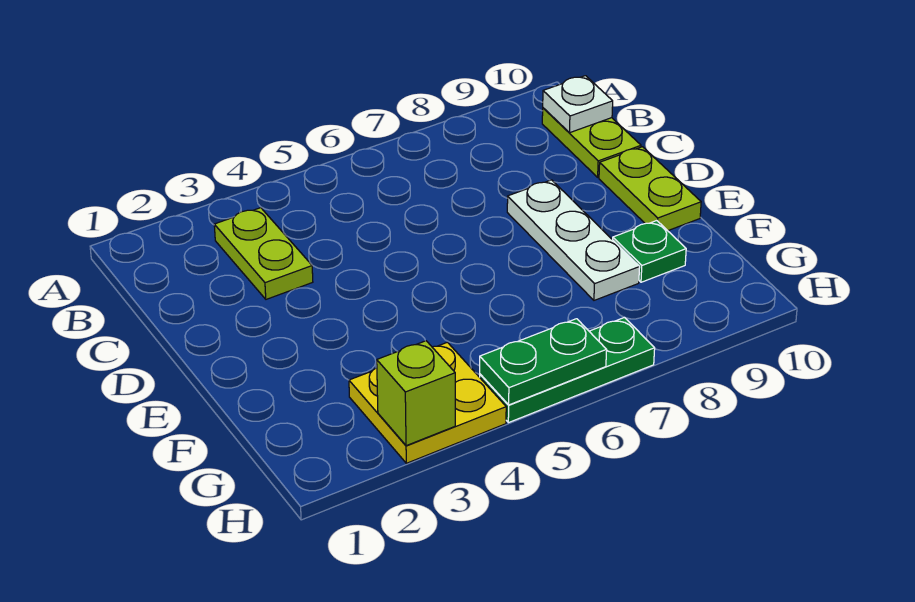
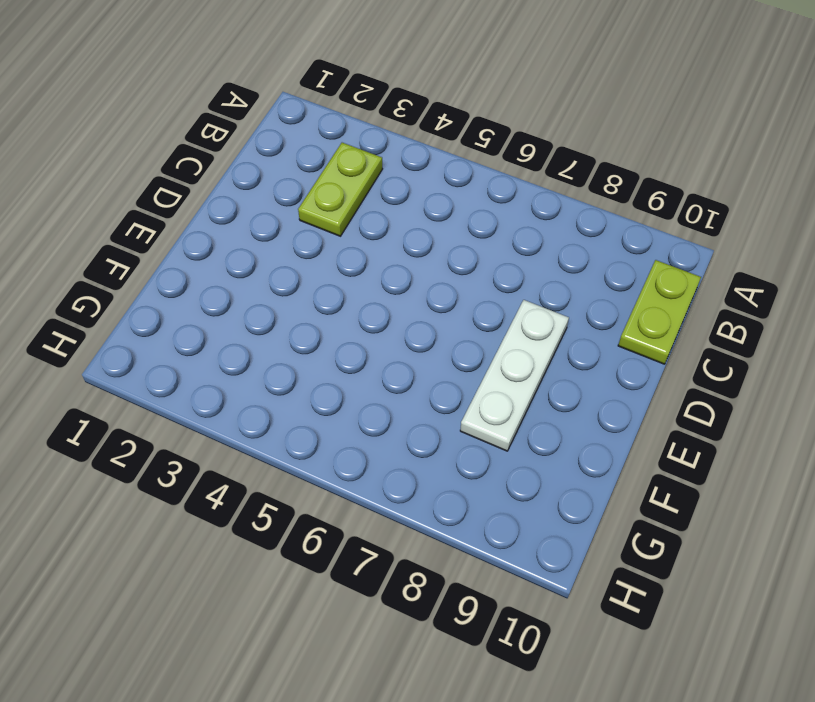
none -> lime plate D10:E10 level 1
none -> green plate F9 level 1

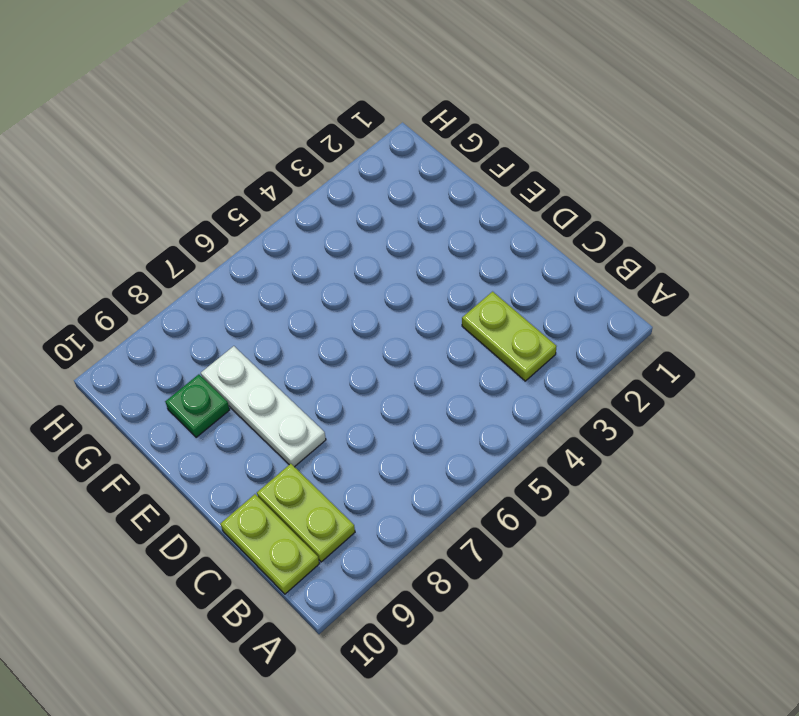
lime plate B9:C9 level 1 -> lime plate D10:E10 level 1
none -> yellow plate G3:H4 level 1
none -> green plate H5:H7 level 1

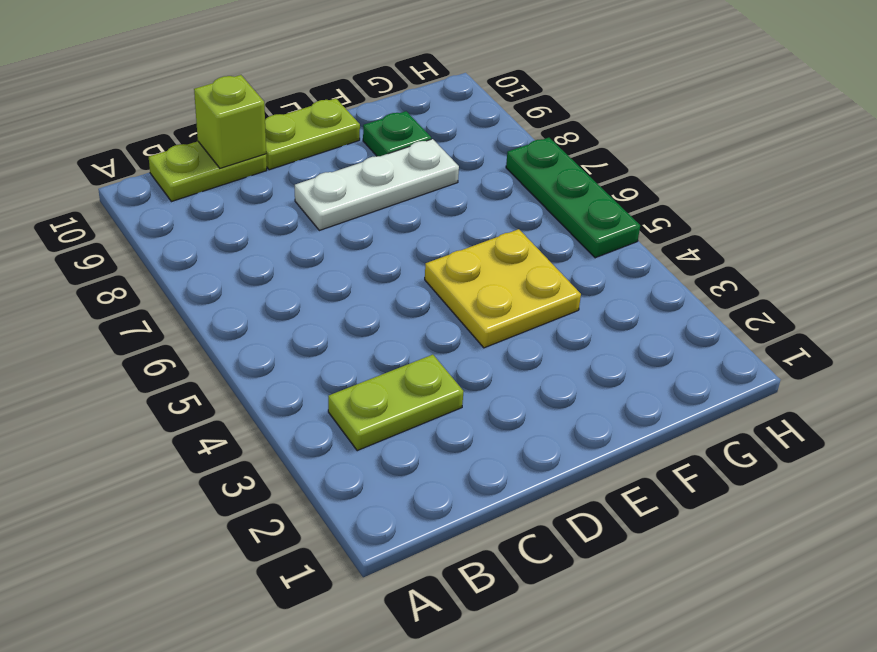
lime brick C10 level 2 -> lime brick H3 level 2
yellow plate E4:F5 level 1 -> yellow plate G3:H4 level 1
none -> white plate B10 level 2
none -> green plate H5:H6 level 2

